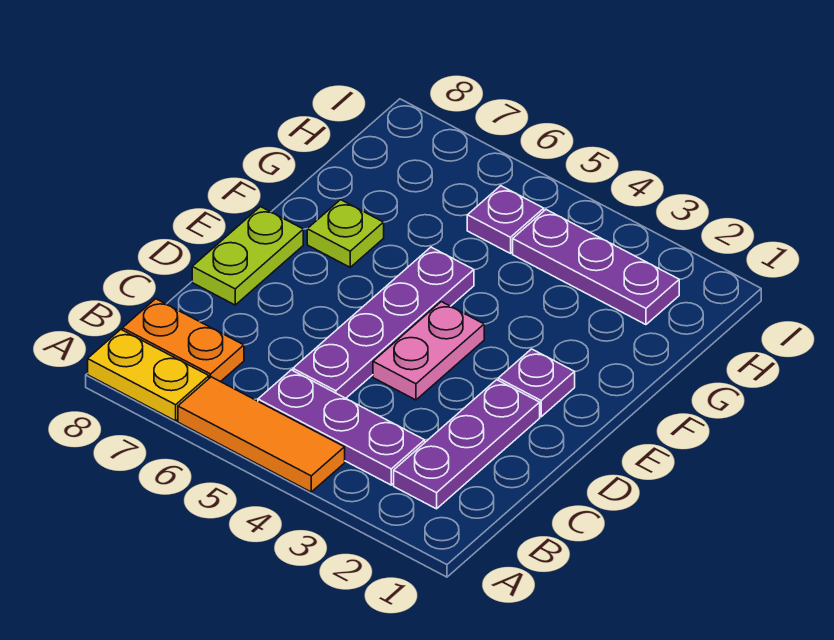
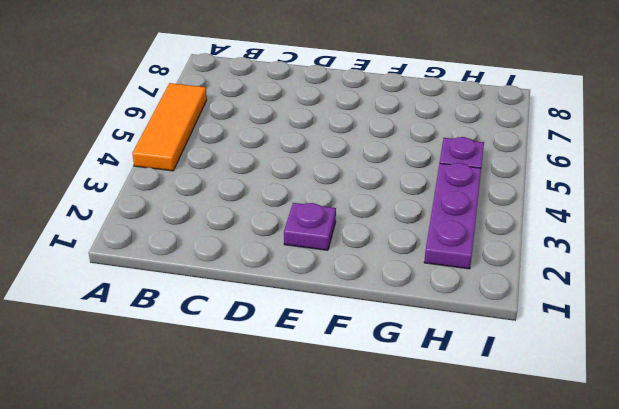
none -> yellow plate A7:A8 level 1
none -> purple plate B2:D2 level 1
none -> purple plate B3:B5 level 1

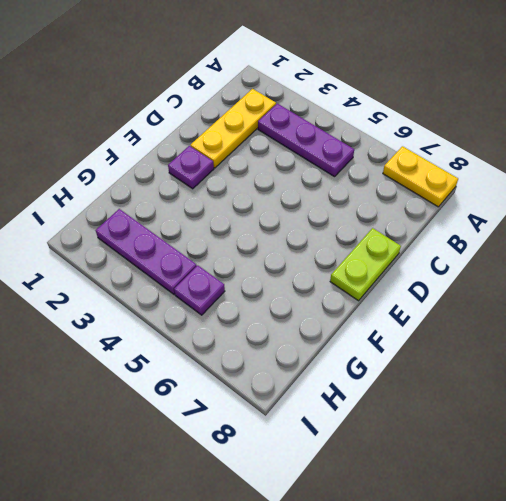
yellow plate B2:D2 level 1 -> purple plate B2:D2 level 1
none -> orange tile A4:A6 level 1
none -> orange plate B7:B8 level 1
none -> purple plate C5:F5 level 1

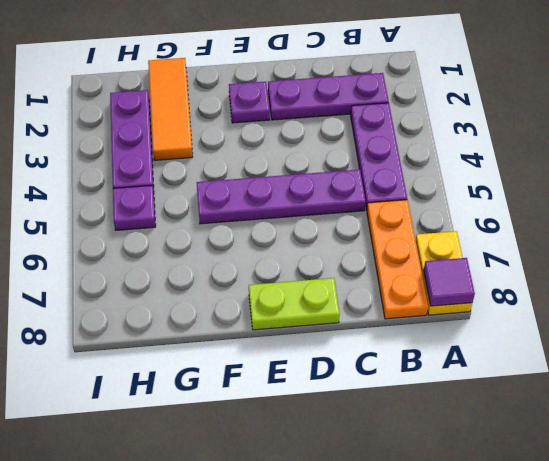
purple tile A8 level 2 -> none
orange plate B6:B8 level 1 -> orange plate B7:B8 level 1
orange tile G1:G3 level 1 -> orange tile A4:A6 level 1
none -> pink plate D4:E4 level 1
none -> lime plate F7 level 1

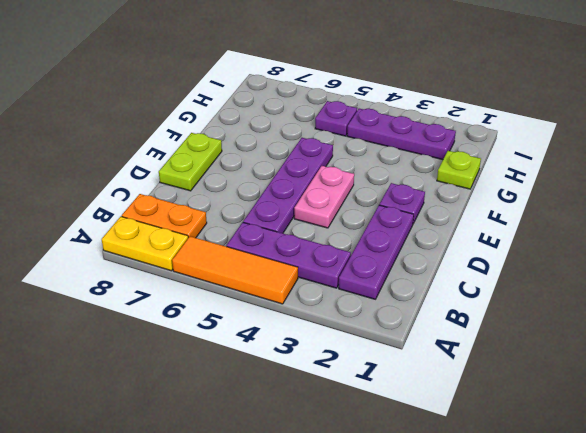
lime plate G1 level 1 -> lime plate F7 level 1

